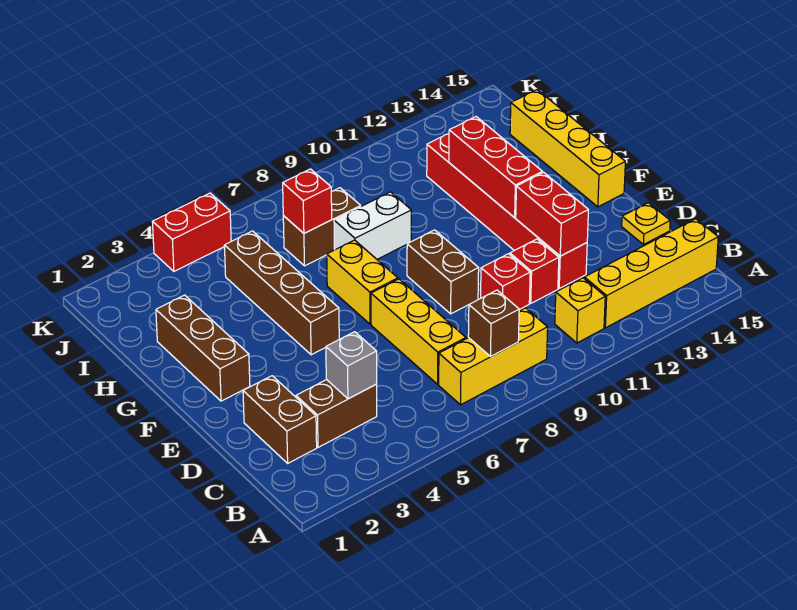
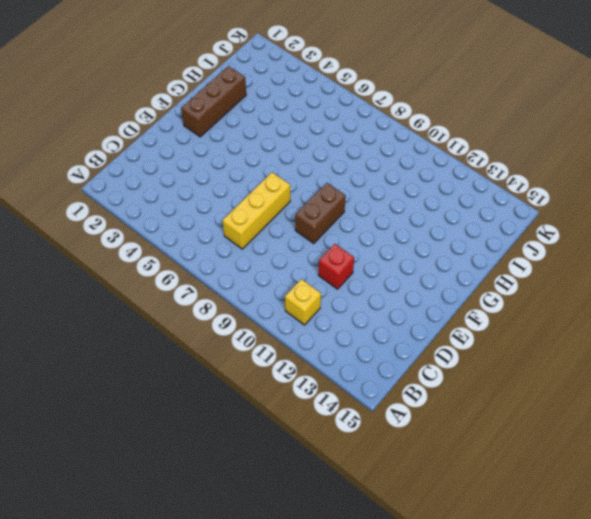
none -> yellow brick B7:B9 level 1
none -> yellow brick B12:B15 level 1
none -> brown brick C2:D2 level 1

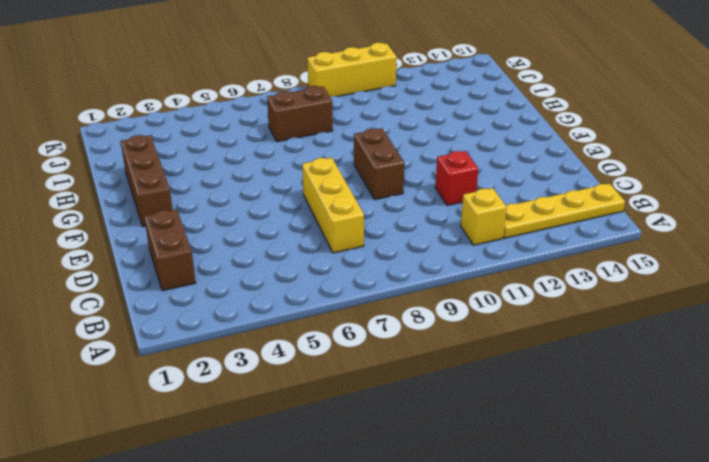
yellow plate B12:B15 level 1 -> yellow brick B12:B15 level 1
yellow brick K9:K11 level 1 -> yellow brick B7:B9 level 1
none -> brown brick C3:C4 level 1
none -> red brick D10 level 1
none -> red brick D12:I12 level 1

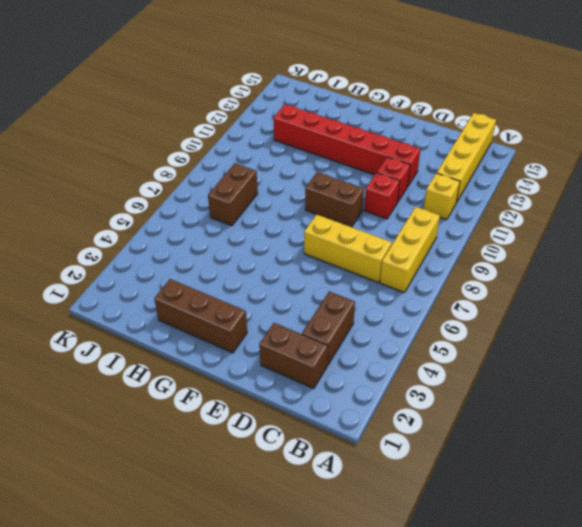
none -> yellow plate D15 level 1
none -> brown brick F5:I5 level 1
none -> yellow brick F7:G7 level 1

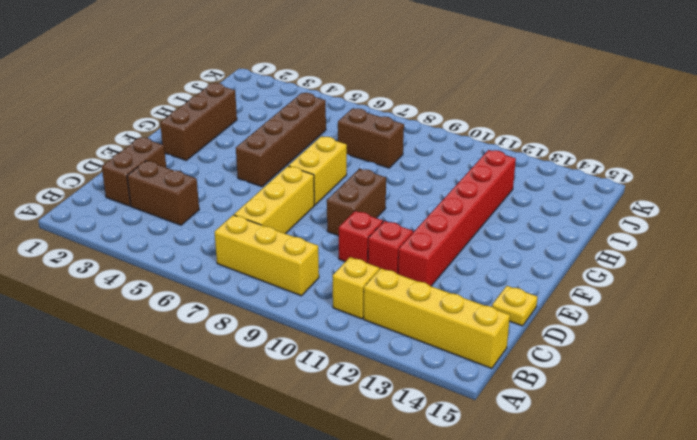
none -> yellow brick F15:I15 level 1
none -> white brick H8:H9 level 1
none -> red brick K4:K5 level 1

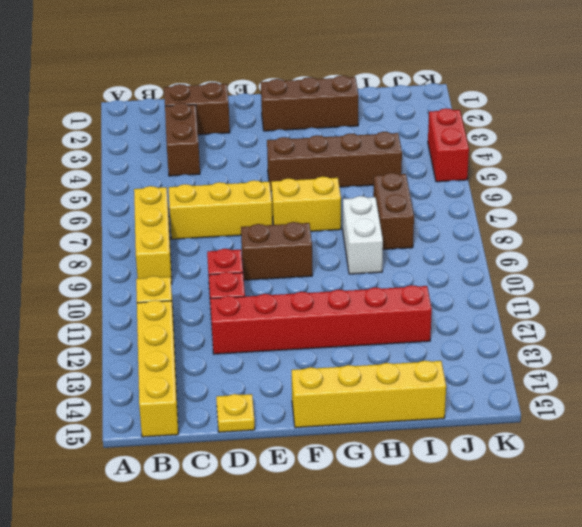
none -> brown brick B8 level 2
none -> grey brick C4 level 2
none -> red brick D12:E12 level 2

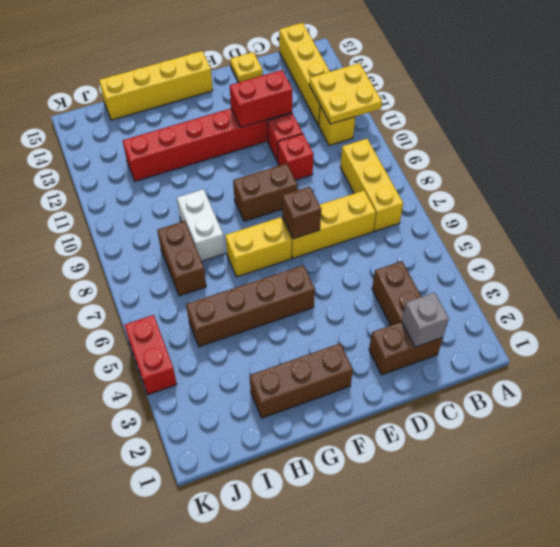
yellow plate A11:B12 level 2 -> none
grey brick C2 level 2 -> grey brick C4 level 2
brown brick E7 level 2 -> brown brick B8 level 2
none -> red brick F12:H12 level 2
none -> red brick I7 level 2

